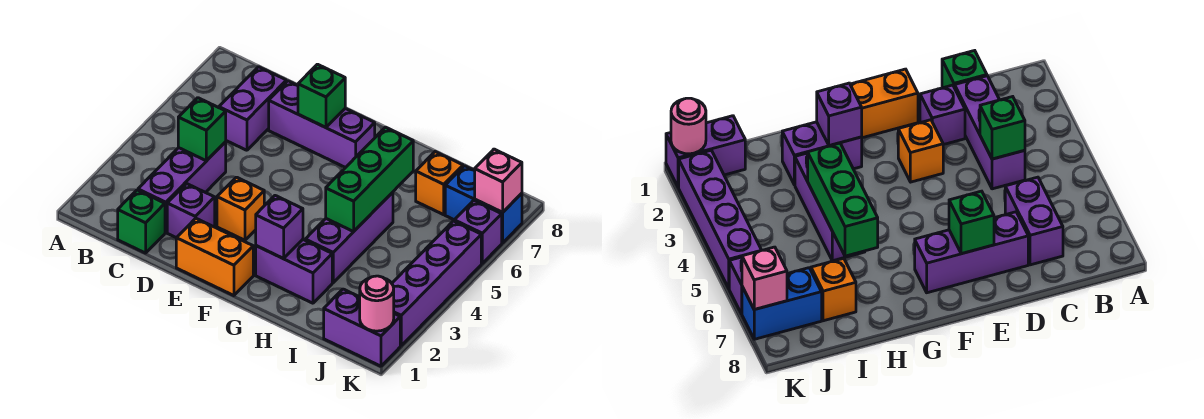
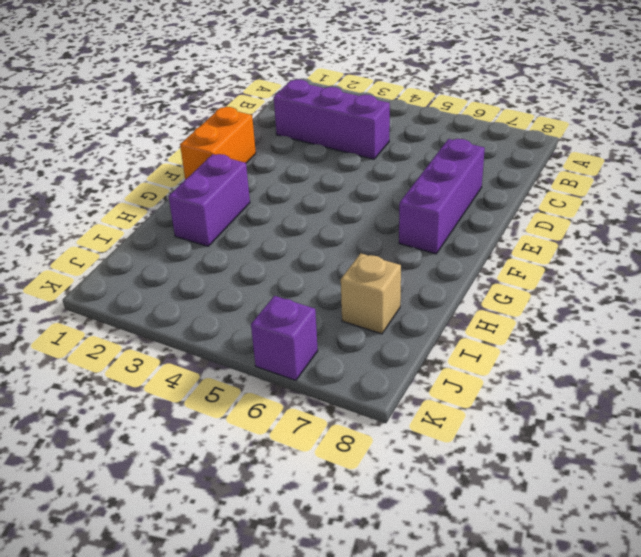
tan brick I7 level 1 -> orange brick I7 level 1
none -> green brick C1 level 1
none -> purple brick C6:C7 level 1
none -> purple brick D2 level 1

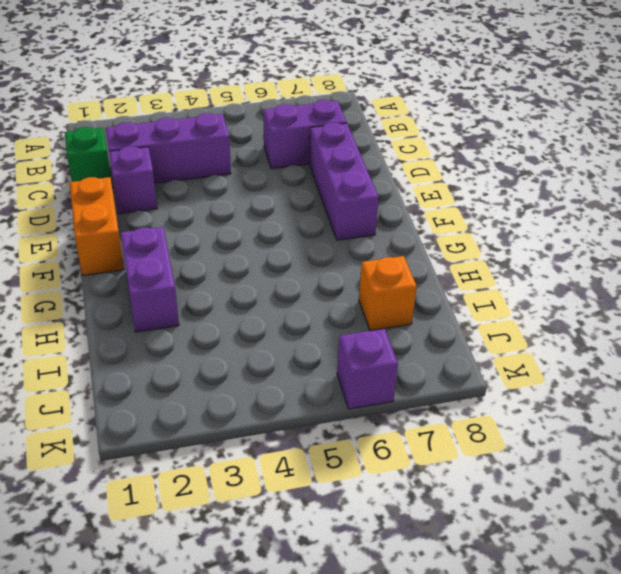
none -> orange brick E3 level 1
none -> purple brick H3:H5 level 1
none -> purple brick J1:K1 level 1

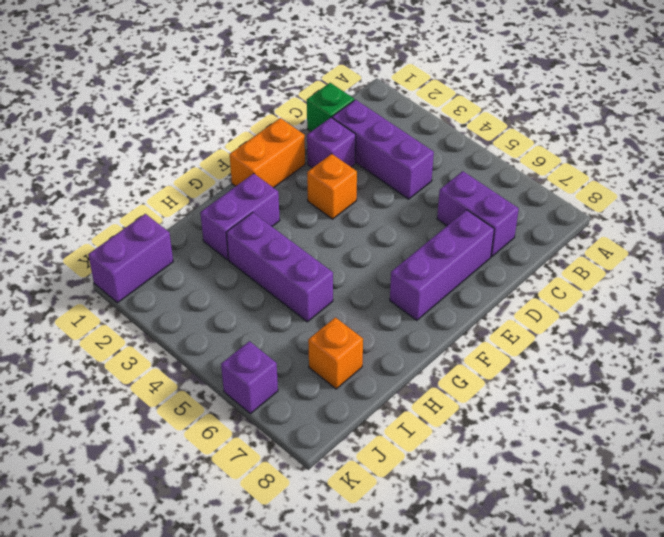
none -> blue brick J7:K7 level 1
none -> purple brick K2:K5 level 1
none -> green brick C4 level 2

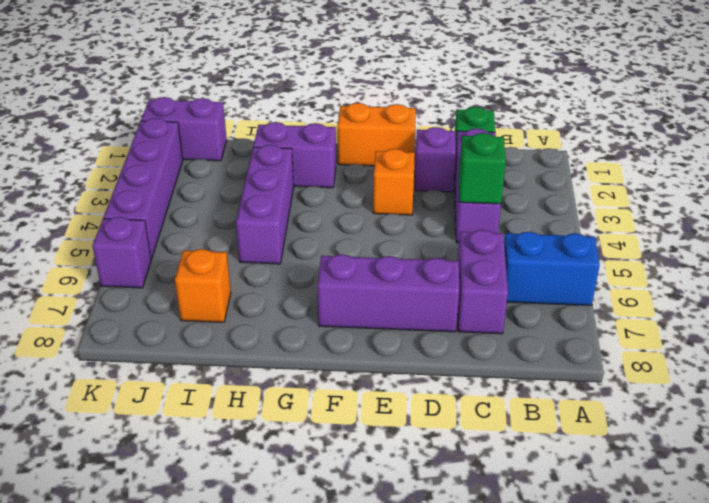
blue brick A6:B6 level 1 -> blue brick J7:K7 level 1
none -> green brick E7 level 2
none -> purple brick G2 level 2
none -> green brick H4:H6 level 2

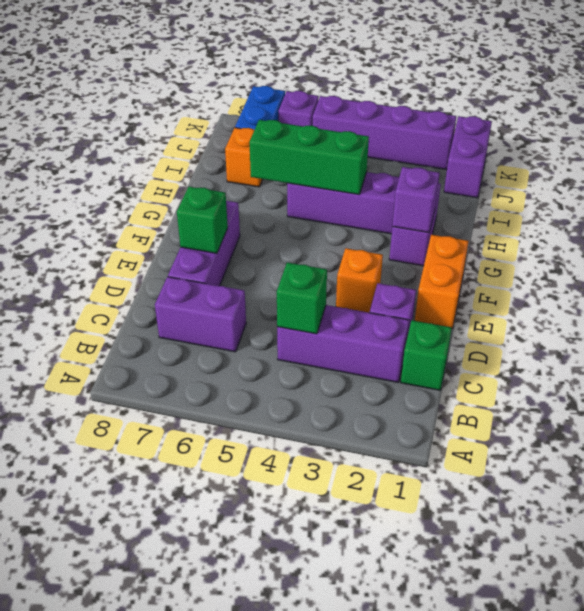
none -> pink round brick K1 level 2
none -> pink brick K7 level 2

